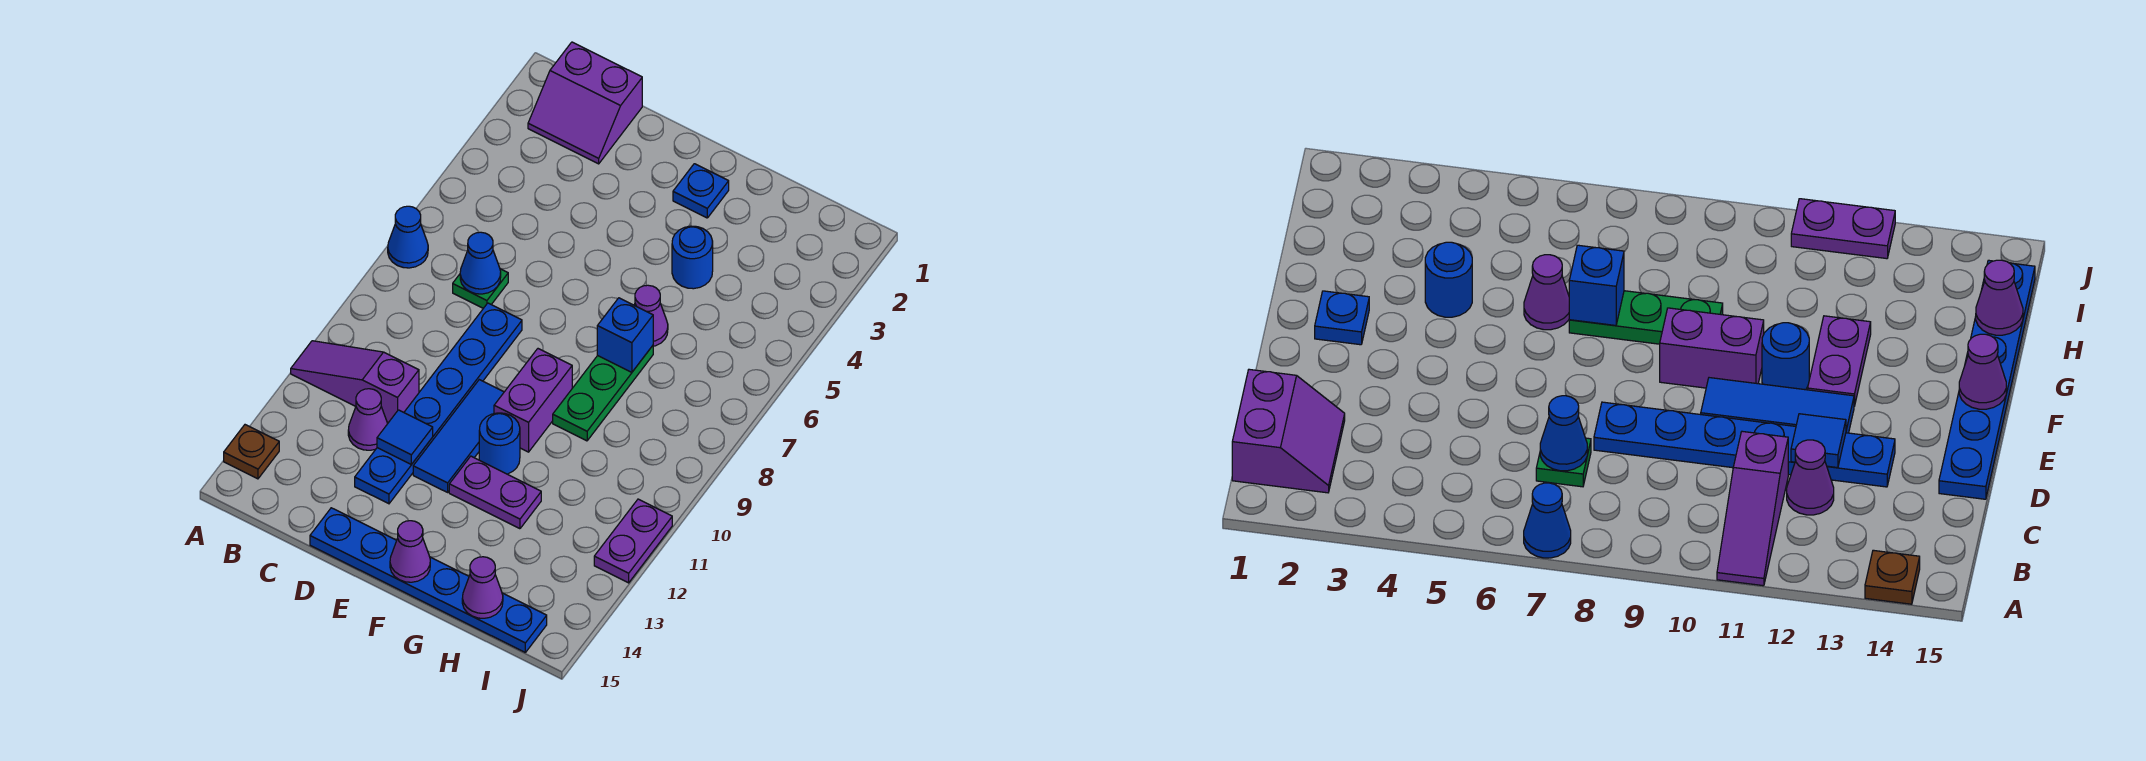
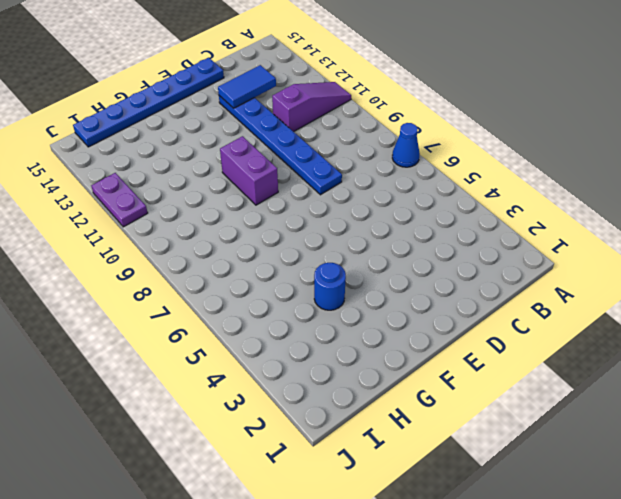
blue tile C13:D13 level 2 -> none
none -> brown plate A14 level 1
none -> purple slope B1:C2 level 1 top 1
none -> green plate C7 level 1

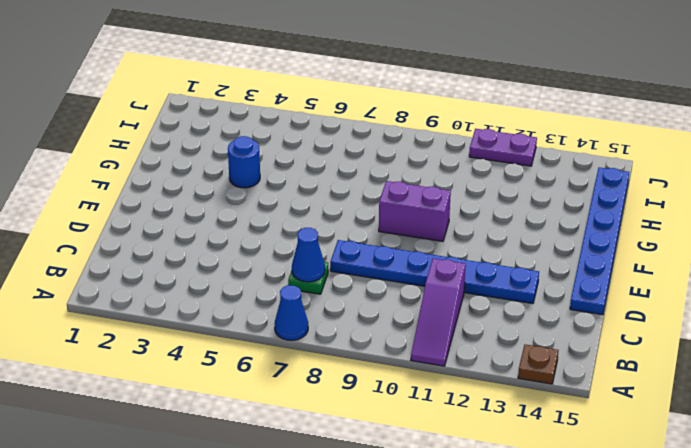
none -> purple slope B1:C2 level 1 top 1
none -> purple cone C12 level 1
none -> blue tile E10:E12 level 1

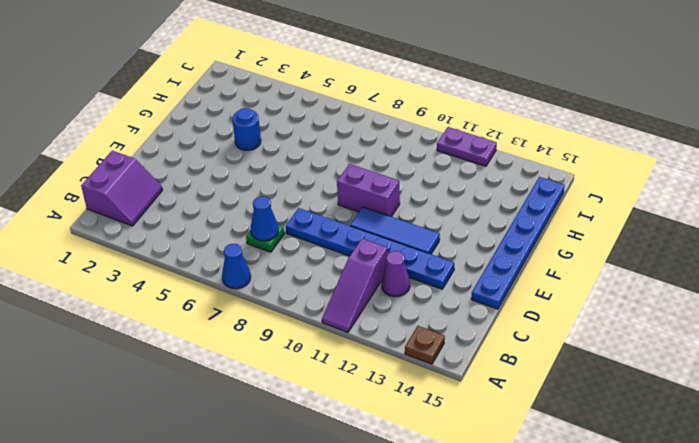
none -> blue plate F2 level 1
none -> blue round brick F11 level 1
none -> purple plate F12:G12 level 1

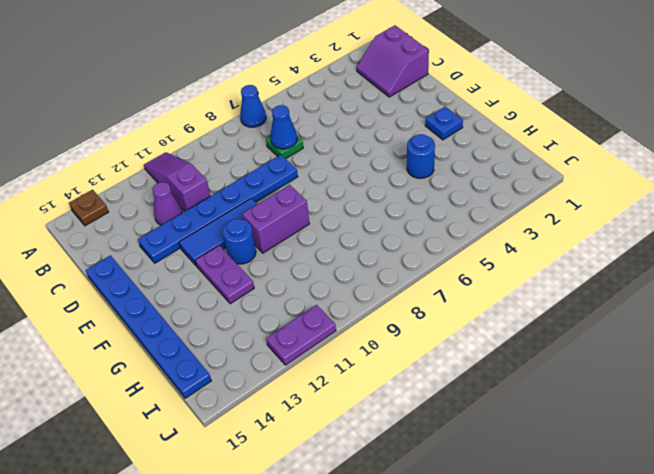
none -> purple cone G6 level 1
none -> green plate G7:G9 level 1
none -> blue tile D12 level 2

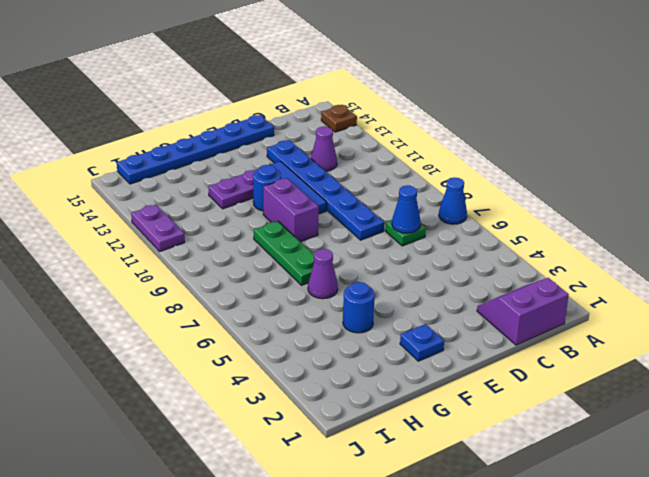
none -> purple slope A11:C11 level 1 top C
none -> blue tile D12 level 2
none -> purple cone F15 level 2

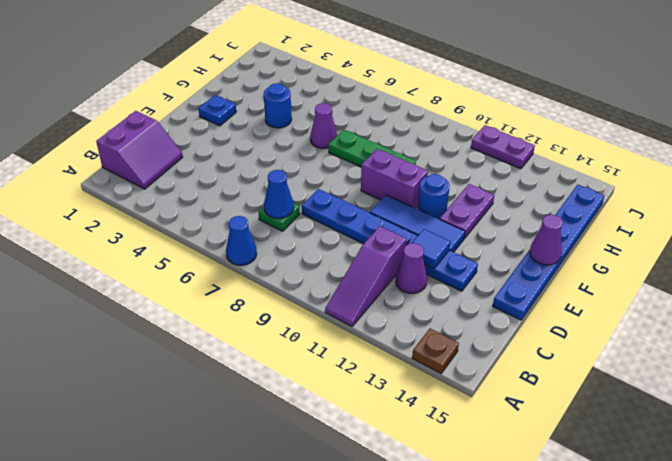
none -> blue brick G7 level 2
none -> purple cone H15 level 2

